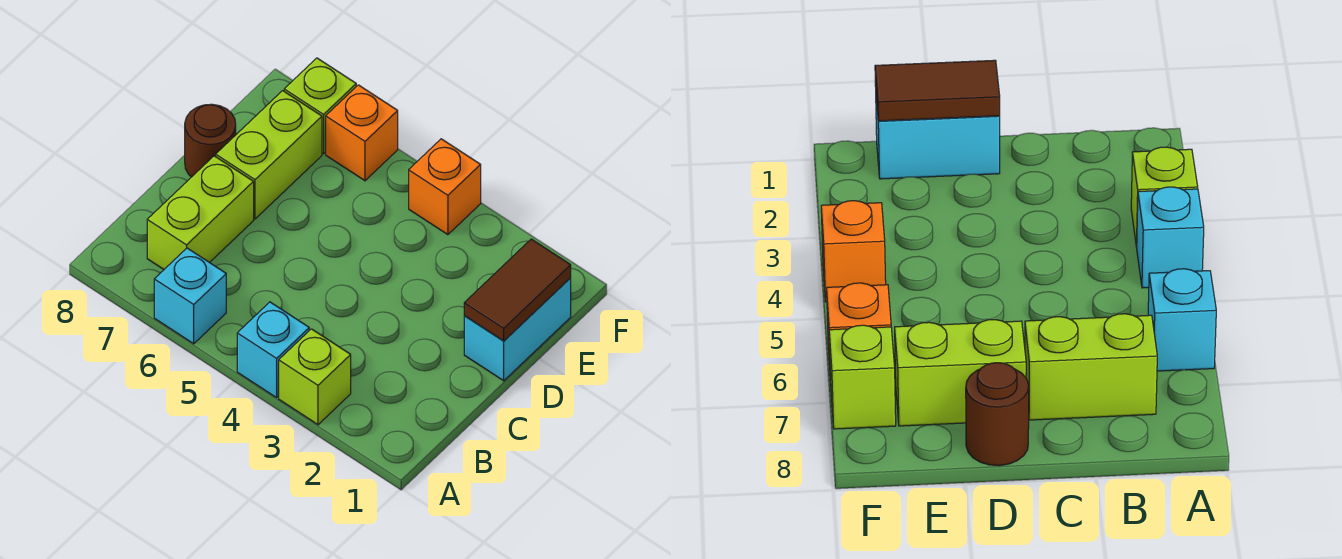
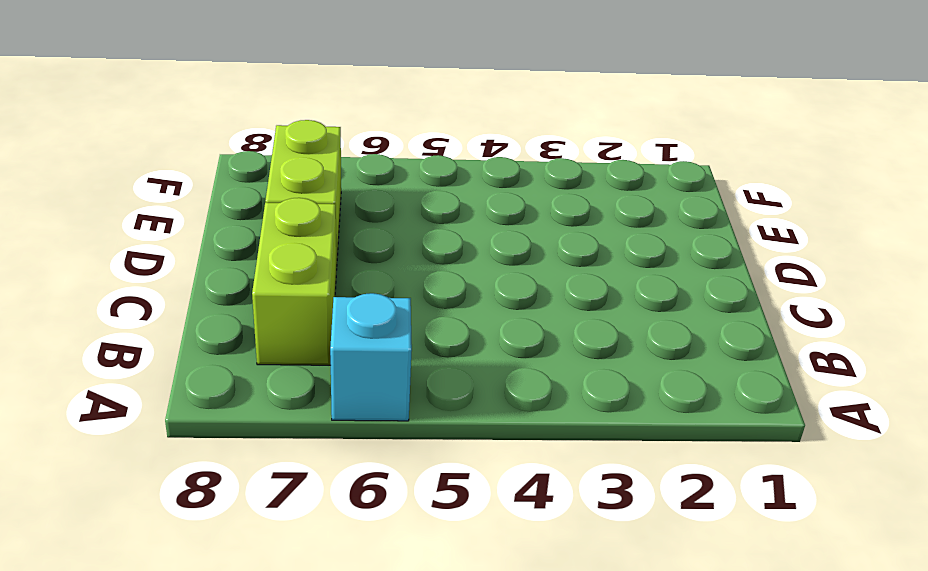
none -> lime brick A3 level 1
none -> cyan brick A4 level 1

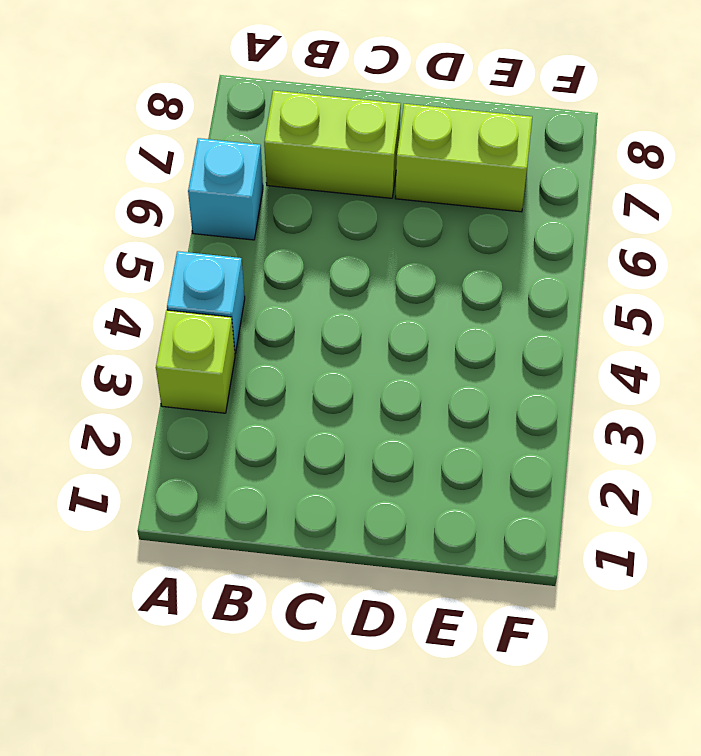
none -> cyan brick D1:E1 level 1
none -> brown round brick D8 level 1

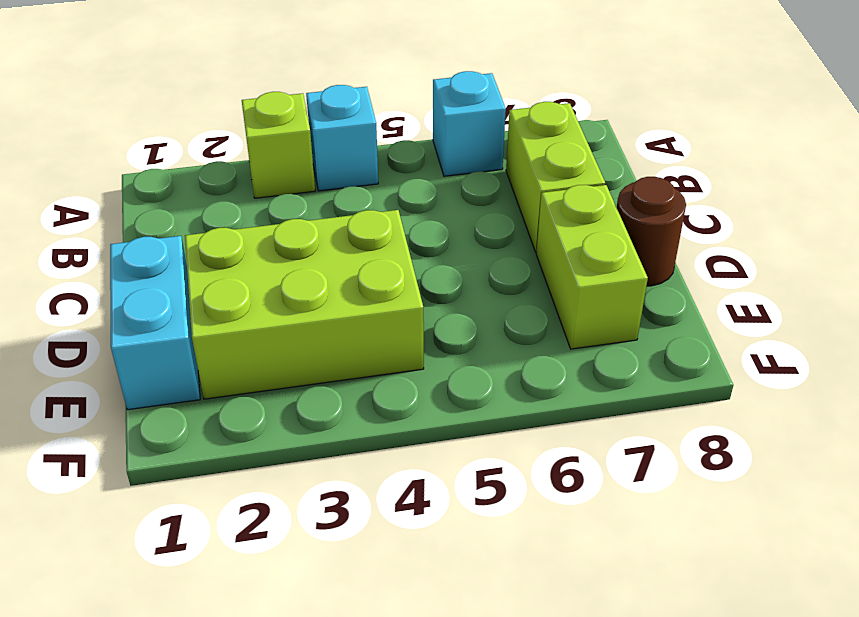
lime brick D2:E4 level 1 -> none
none -> orange brick F4 level 1
none -> orange brick F6 level 1

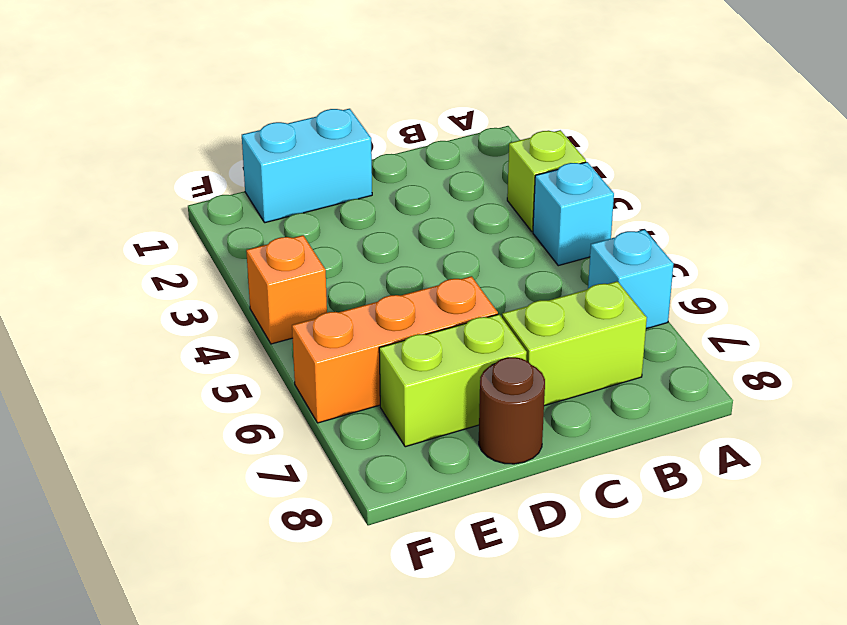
orange brick D6:F6 level 1 -> orange brick F6 level 1
none -> lime brick F7 level 1
none -> brown tile D1:E1 level 2

